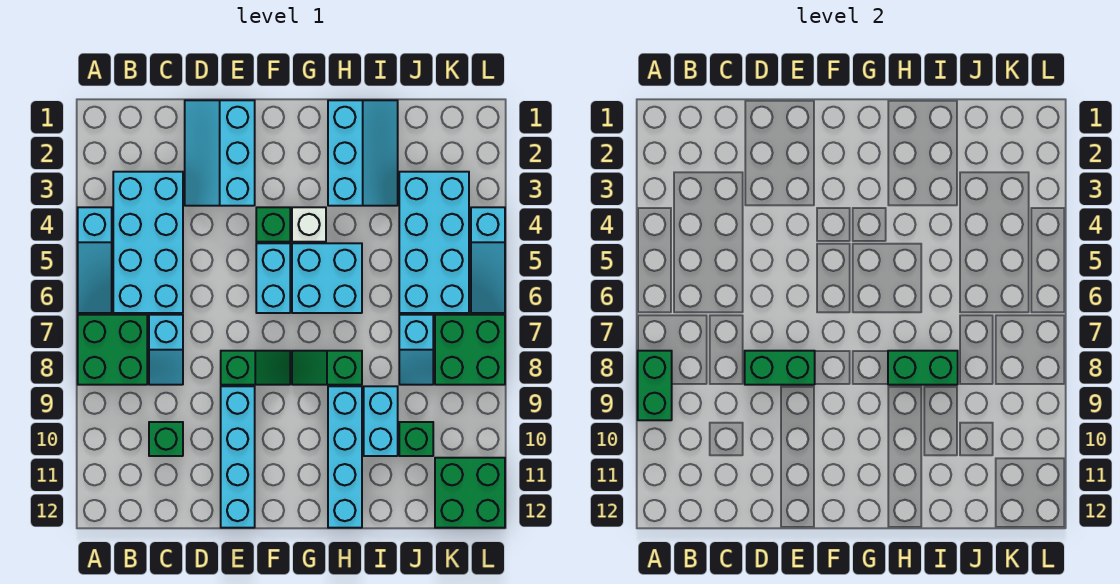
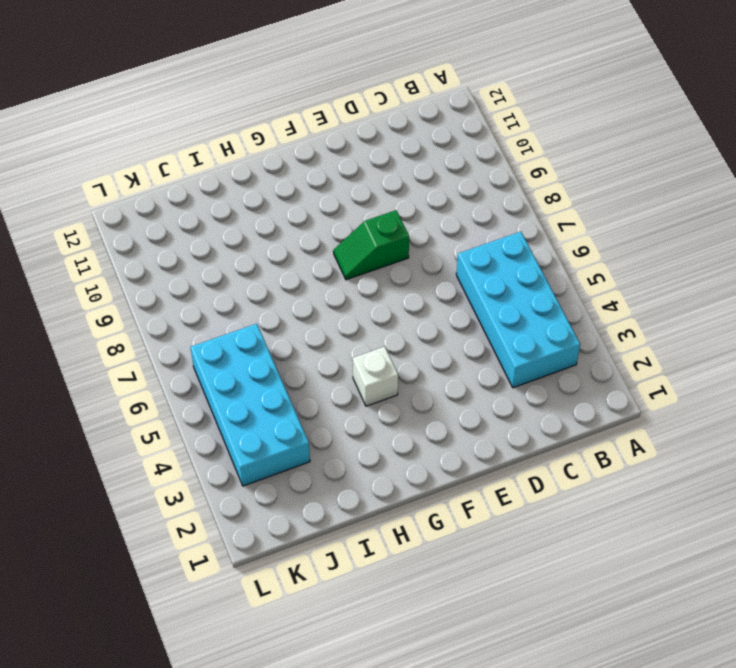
none -> cyan slope A4:A6 level 1 top 4
none -> green brick A7:B8 level 1
none -> cyan slope C7:C8 level 1 top 7

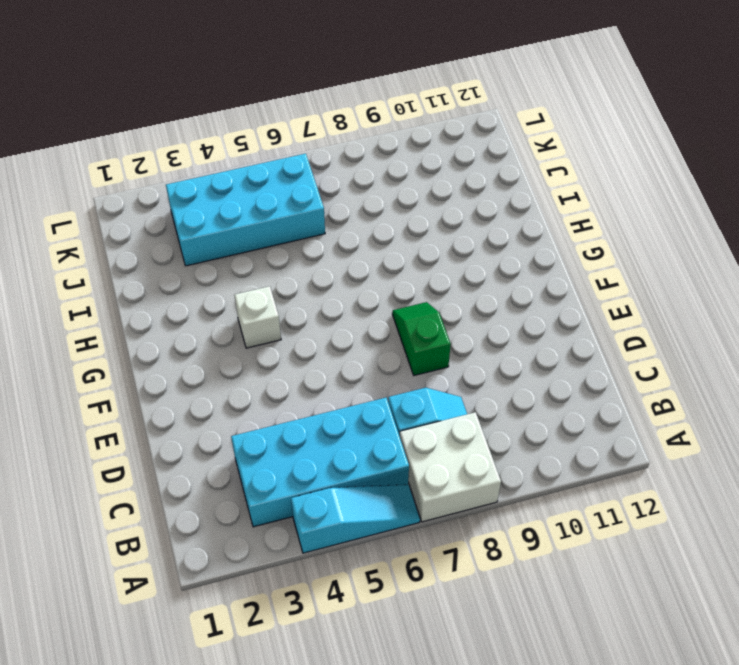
white brick A7:B8 level 1 -> green brick A7:B8 level 1
none -> green brick C10 level 1
none -> cyan slope D1:E3 level 1 top E
none -> cyan brick E9:E12 level 1

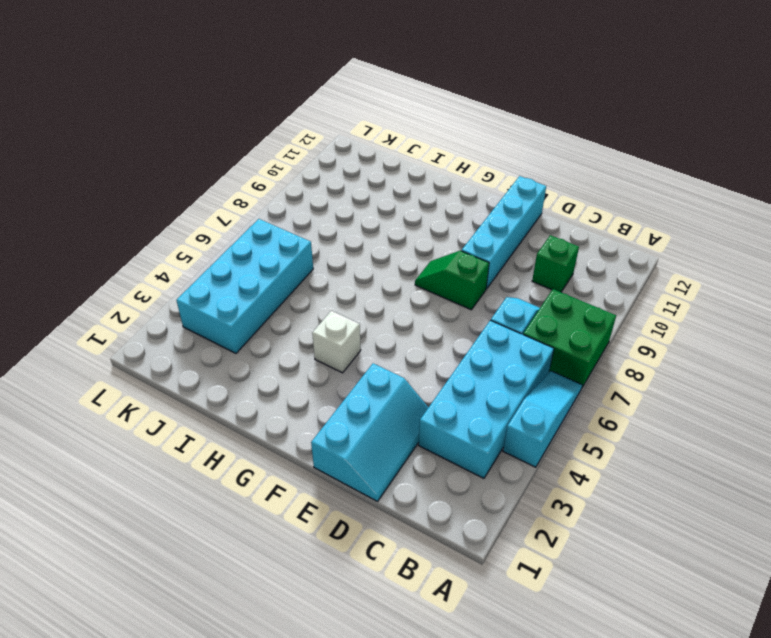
none -> green brick F4 level 1
none -> cyan brick F5:F6 level 1
none -> cyan brick G5:H6 level 1

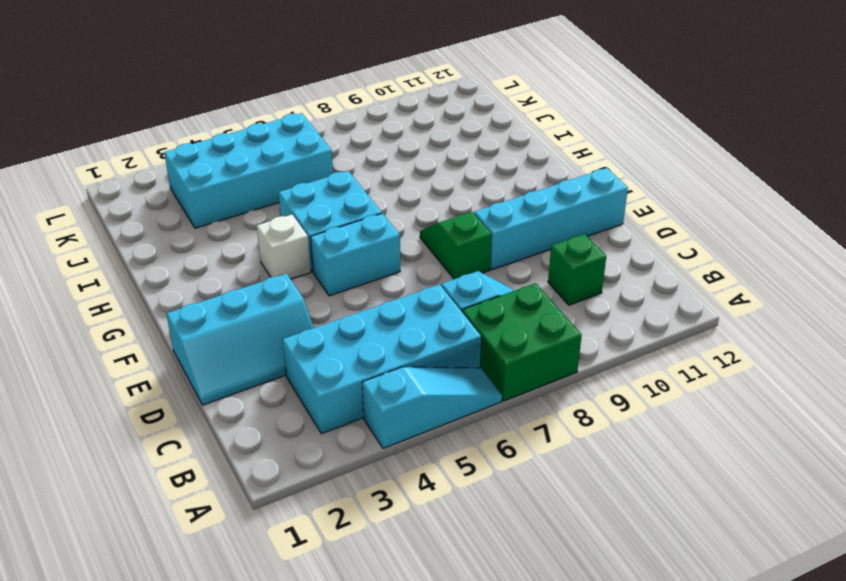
none -> green brick F4 level 1
none -> green slope G8:H8 level 1 top H
none -> cyan slope H1:I3 level 1 top H

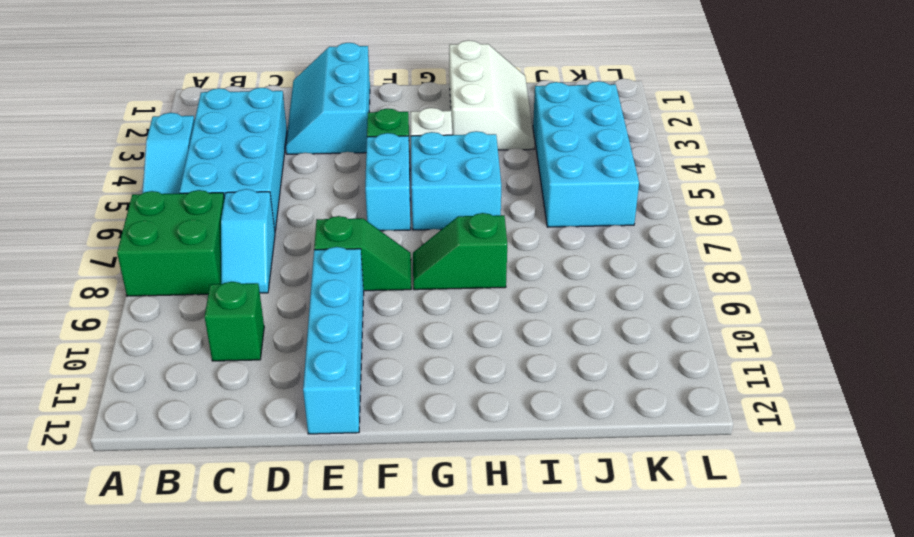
white slope H1:I3 level 1 top H -> cyan slope H1:I3 level 1 top H
none -> cyan brick H9:H12 level 1
none -> cyan brick I9:I10 level 1
none -> cyan slope J7:J8 level 1 top 7

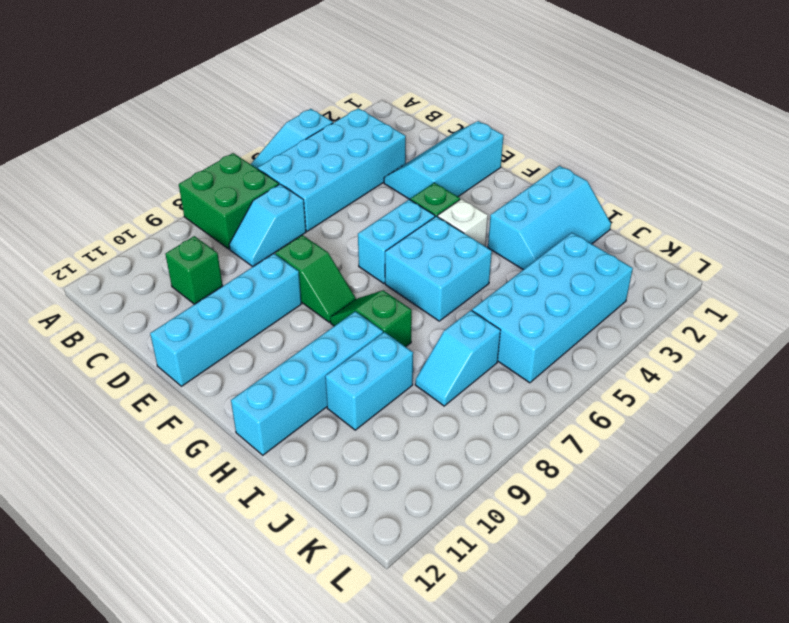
none -> green brick J10 level 1
none -> green brick K7:L8 level 1
none -> green brick K11:L12 level 1

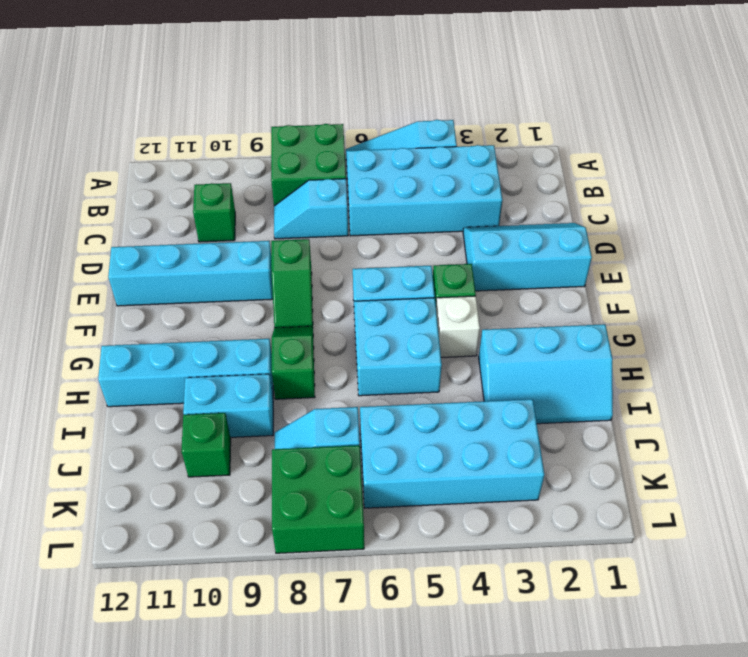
none -> green brick K11:L12 level 1
none -> cyan slope L4:L6 level 1 top 4
none -> green brick A8:A9 level 2

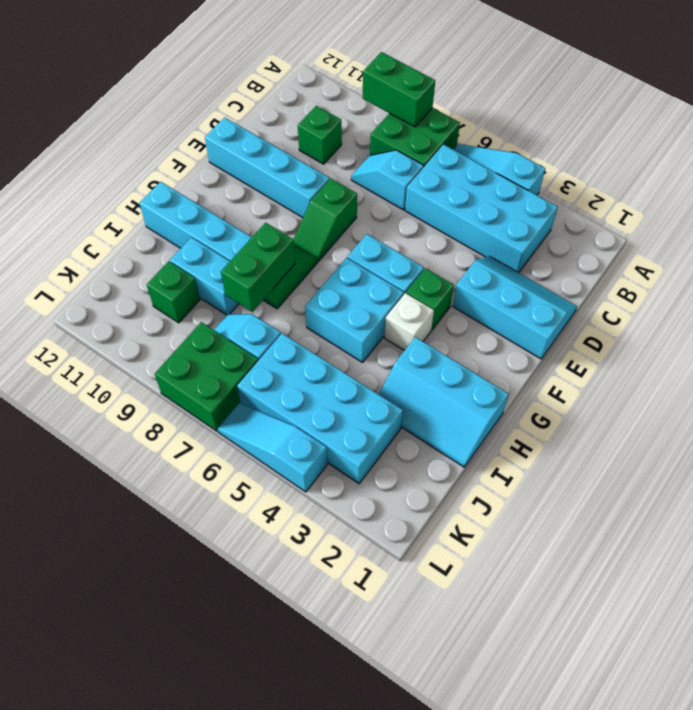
none -> green brick K11:L12 level 1
none -> green brick D8:E8 level 2

